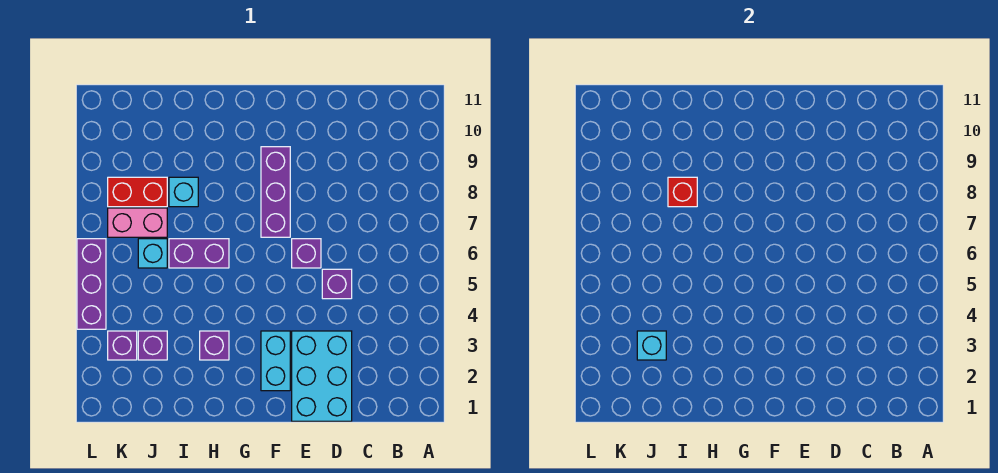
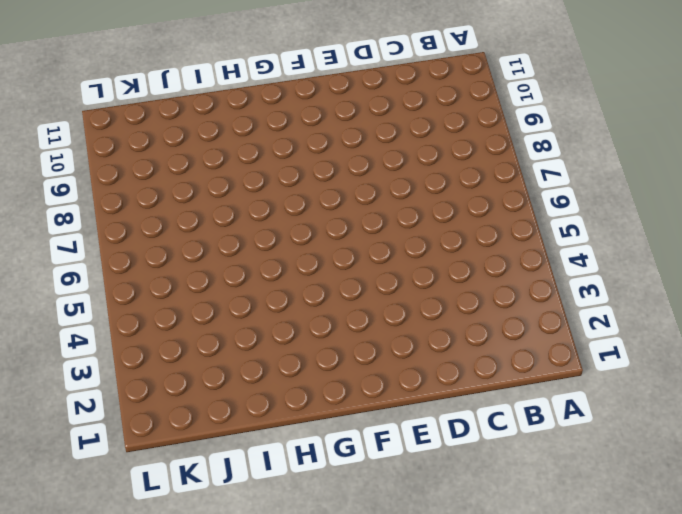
none -> cyan brick D1:E3 level 1
none -> purple brick D5 level 1
none -> purple brick E6 level 1

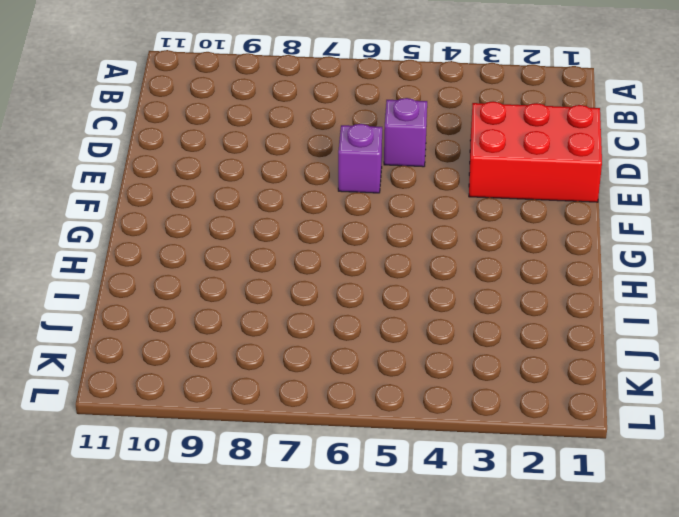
red brick D1:E3 level 1 -> cyan brick D1:E3 level 1
none -> cyan brick F2:F3 level 1
none -> purple brick F7:F9 level 1
none -> purple brick H3 level 1

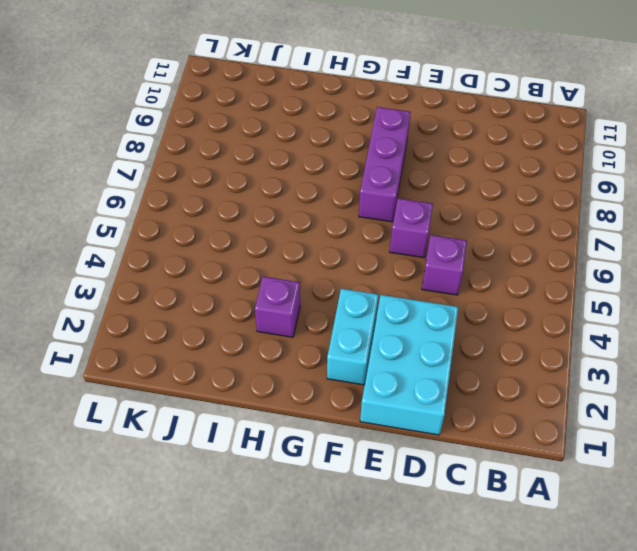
none -> purple brick H6:I6 level 1
none -> cyan brick I8 level 1
none -> purple brick J3 level 1

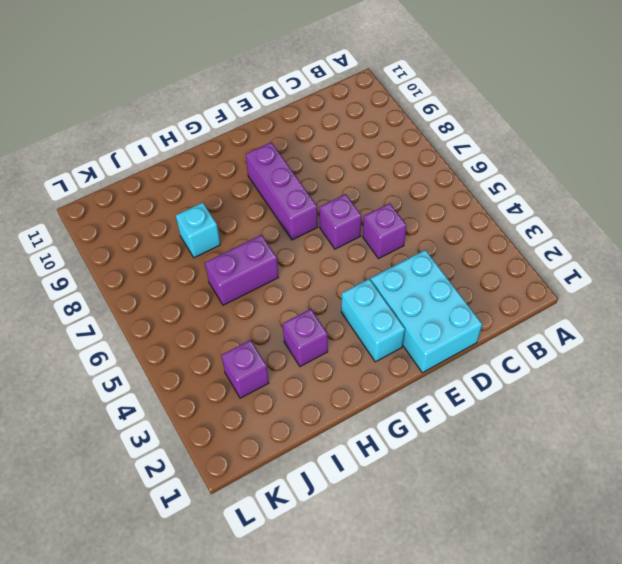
none -> cyan brick J6 level 1
none -> pink brick J7:K7 level 1
none -> red brick J8:K8 level 1

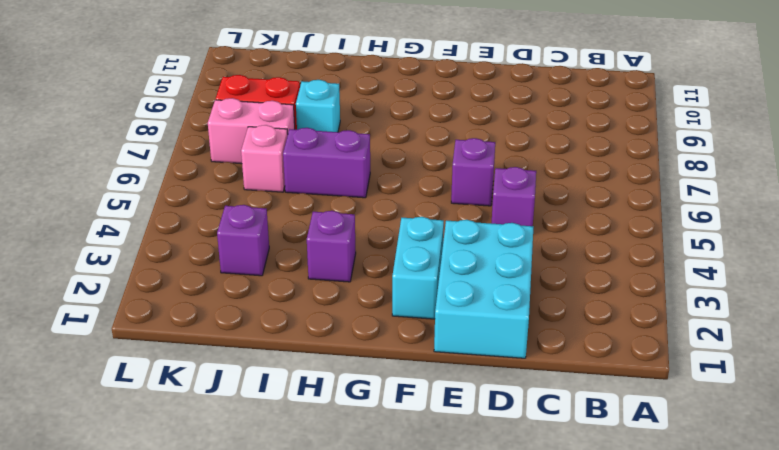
pink brick J6 level 1 -> cyan brick J6 level 1
none -> purple brick F7:F9 level 1
none -> purple brick K3 level 1
none -> purple brick L4:L6 level 1

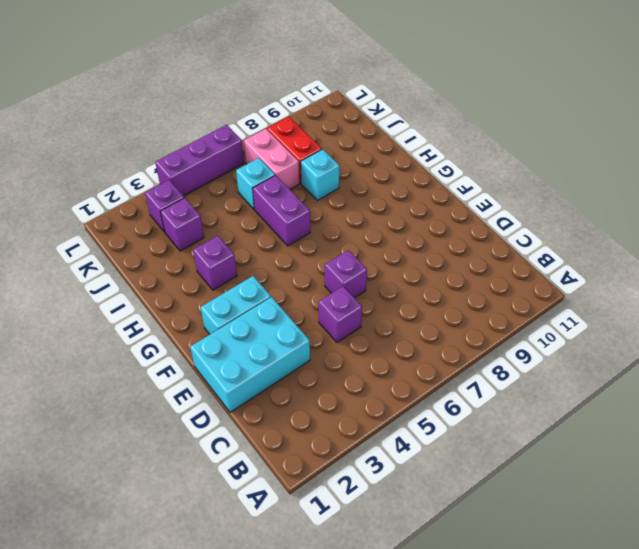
none -> purple brick F7:F9 level 1
none -> red brick I8 level 2
none -> cyan brick J3 level 2

